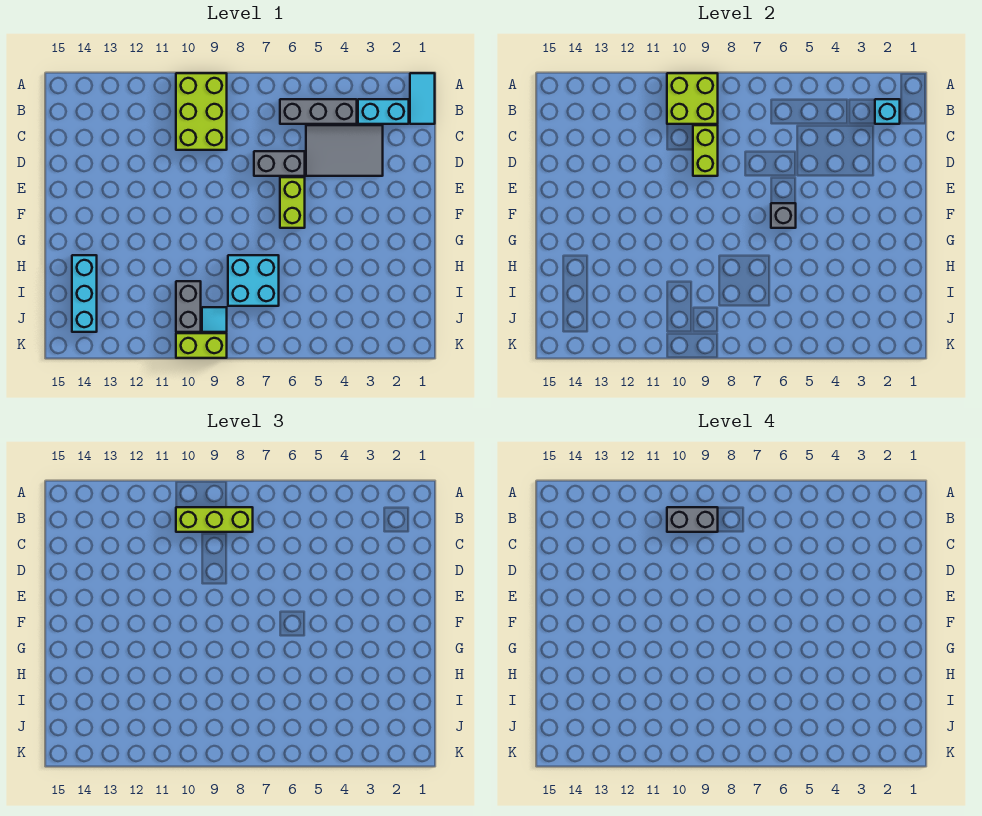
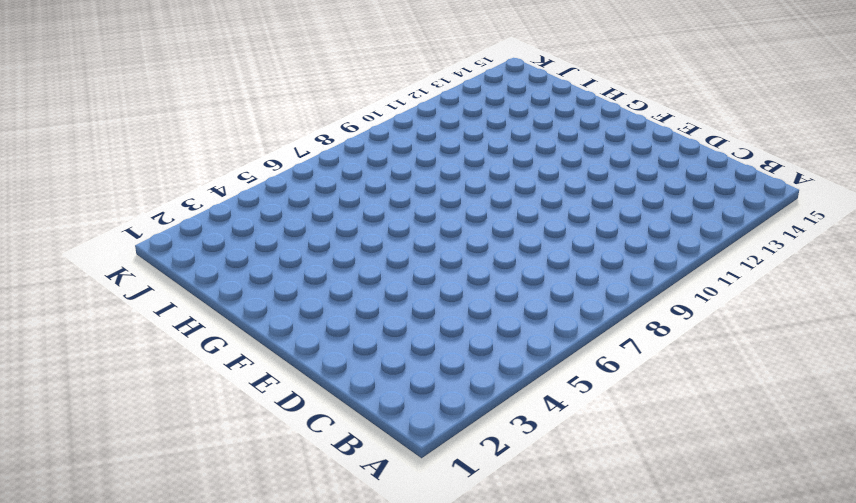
none -> cyan tile A1:B1 level 1
none -> lime brick A9:C10 level 1
none -> cyan brick B2:B3 level 1

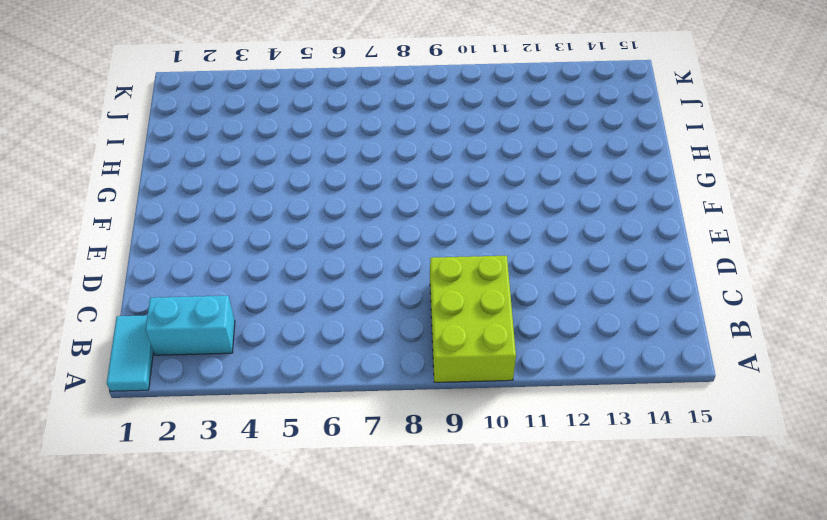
none -> grey brick B4:B6 level 1
none -> grey tile C3:D5 level 1
none -> grey brick D6:D7 level 1

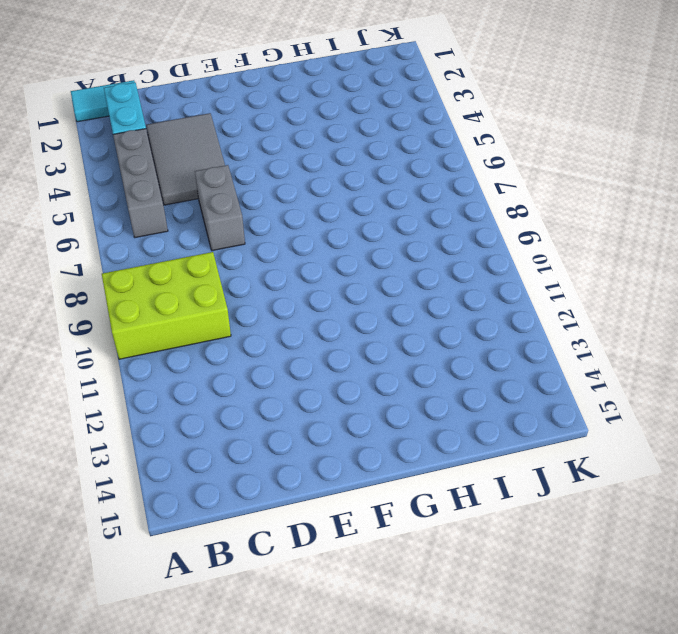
none -> lime brick E6:F6 level 1
none -> cyan brick H7:I8 level 1
none -> cyan brick H14:J14 level 1

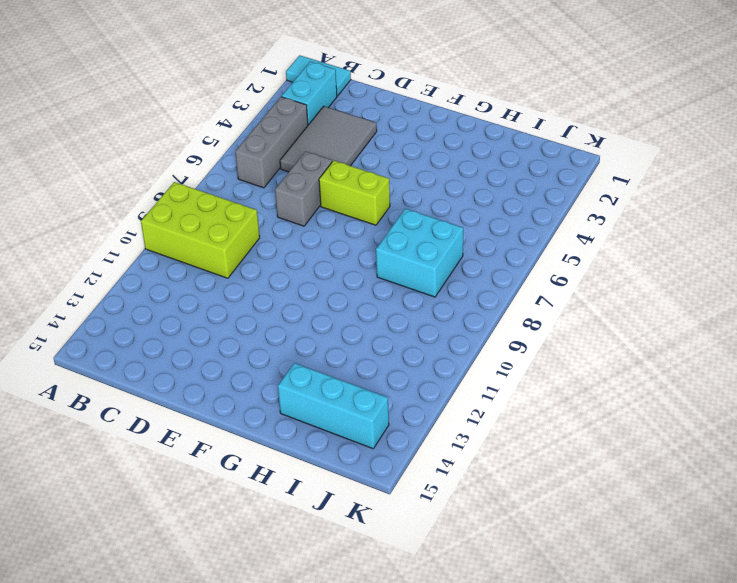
none -> grey brick I10:J10 level 1
none -> cyan tile J9 level 1
none -> lime brick K9:K10 level 1

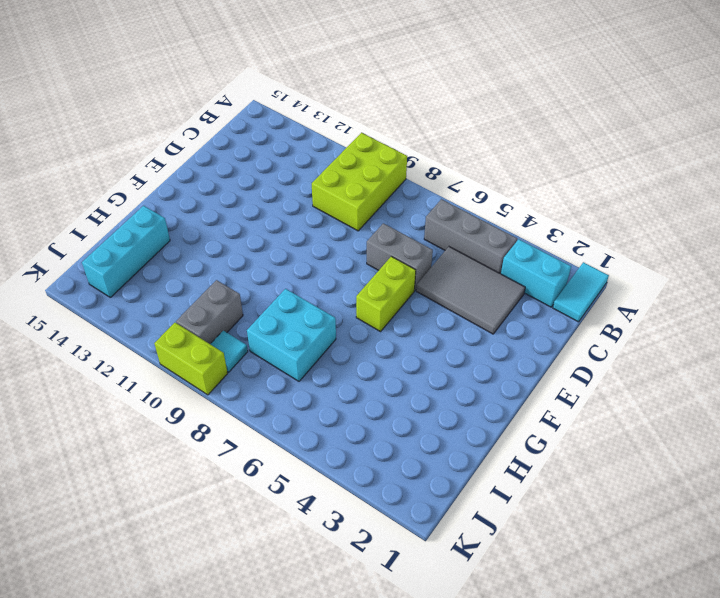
none -> lime brick A9:B10 level 2
none -> cyan brick B2 level 2
none -> lime brick C9:D9 level 2

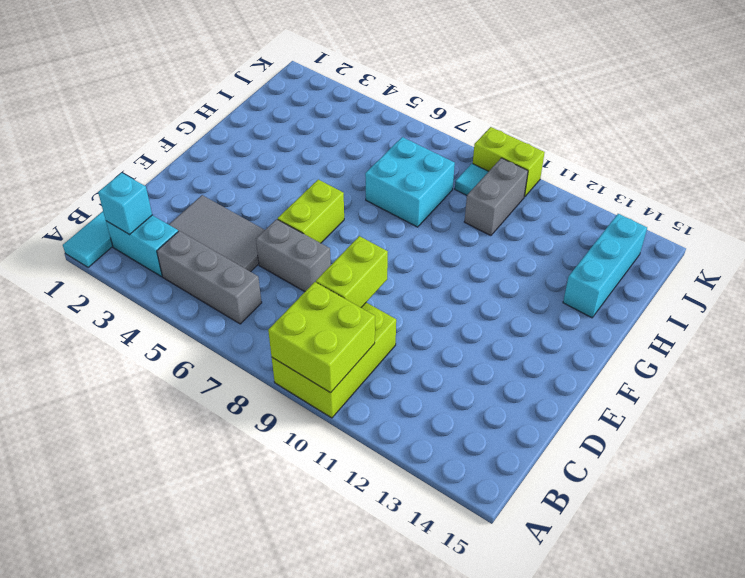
none -> grey brick F6 level 2
none -> lime brick B8:B10 level 3
none -> grey brick B9:B10 level 4

